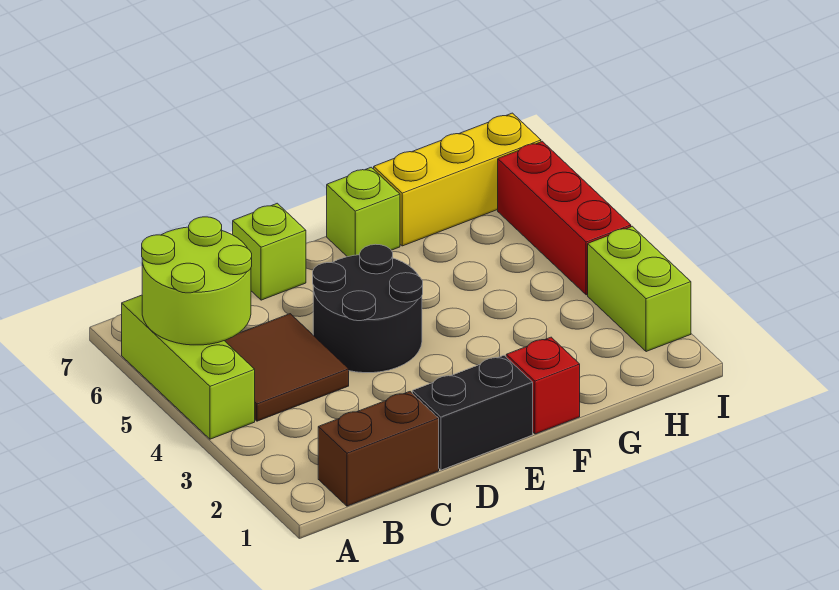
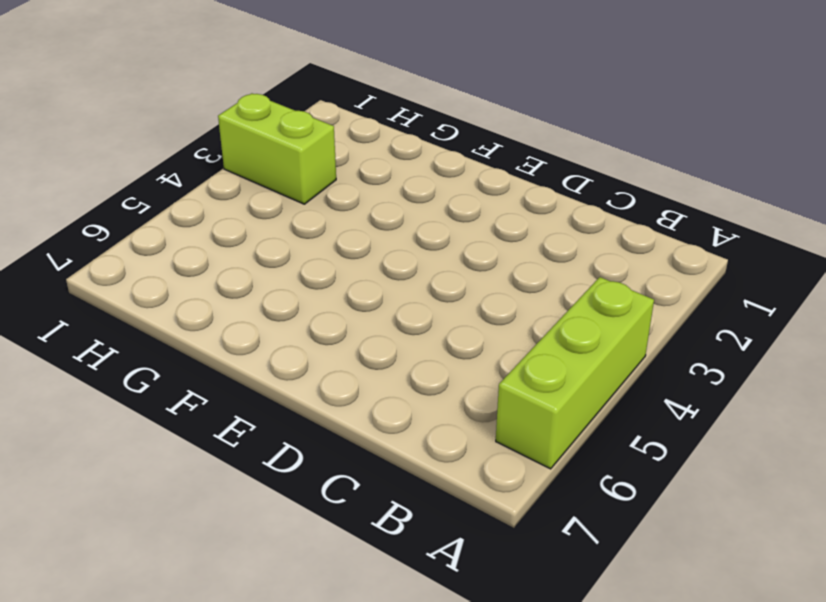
lime brick H3:I3 level 1 -> lime brick I2:I3 level 1
none -> brown brick B1:C1 level 1
none -> brown tile B4:C5 level 1
none -> black brick D1:E1 level 1

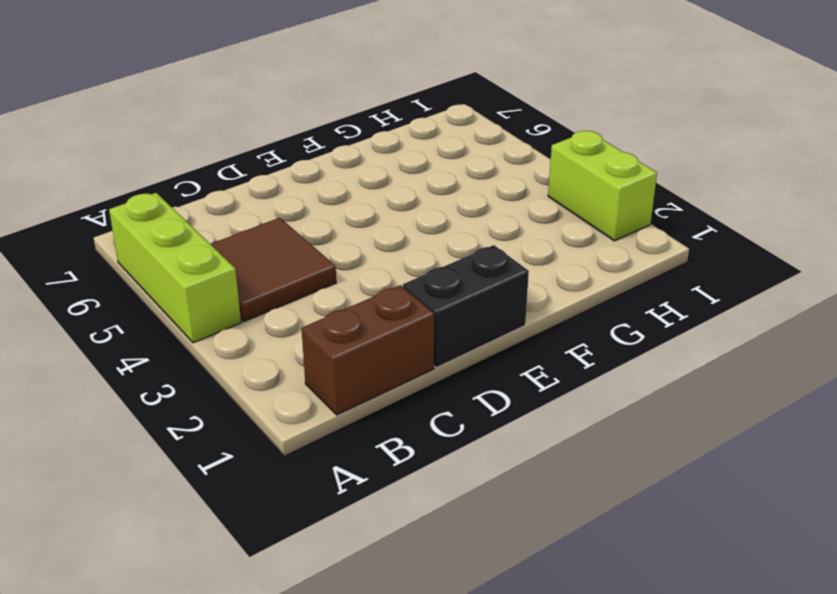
none -> black round brick D4:E5 level 1
none -> lime brick D7 level 1
none -> red brick F1 level 1

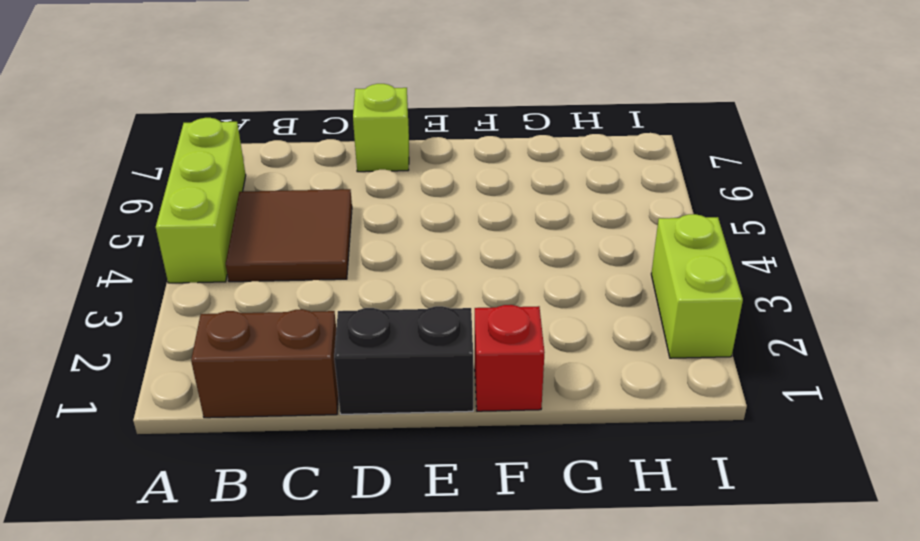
none -> black round brick D4:E5 level 1
none -> lime brick F7 level 1
none -> yellow brick G7:I7 level 1

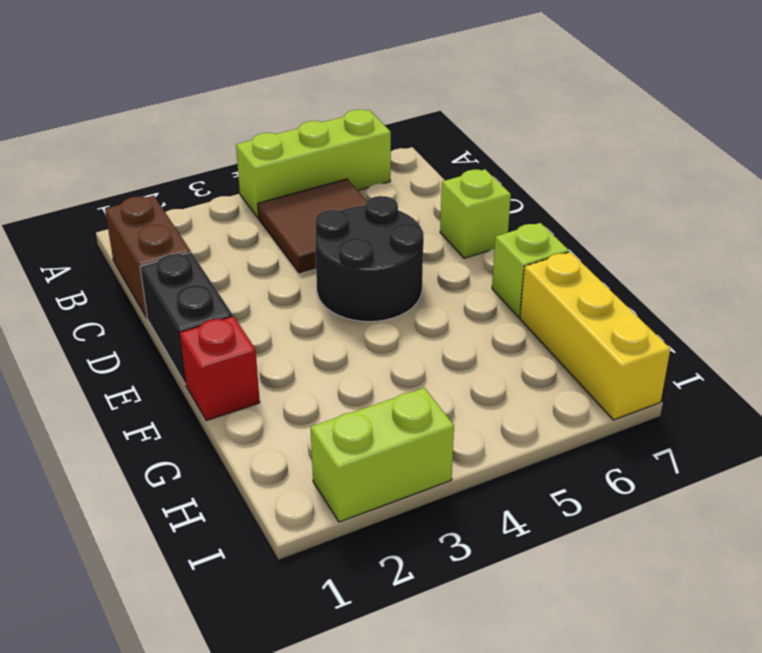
none -> red brick I4:I6 level 1
none -> lime round brick A5:B6 level 2

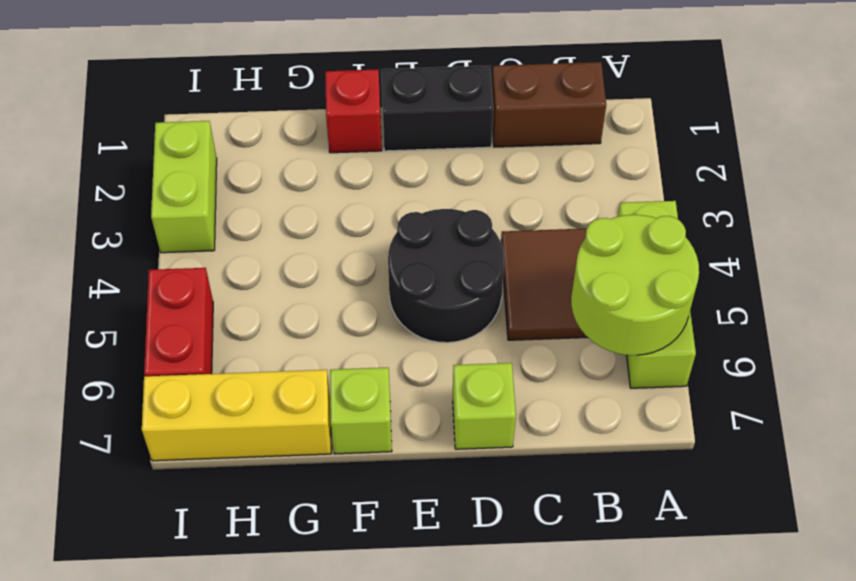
red brick I5:I6 level 1 -> red brick I4:I6 level 1

